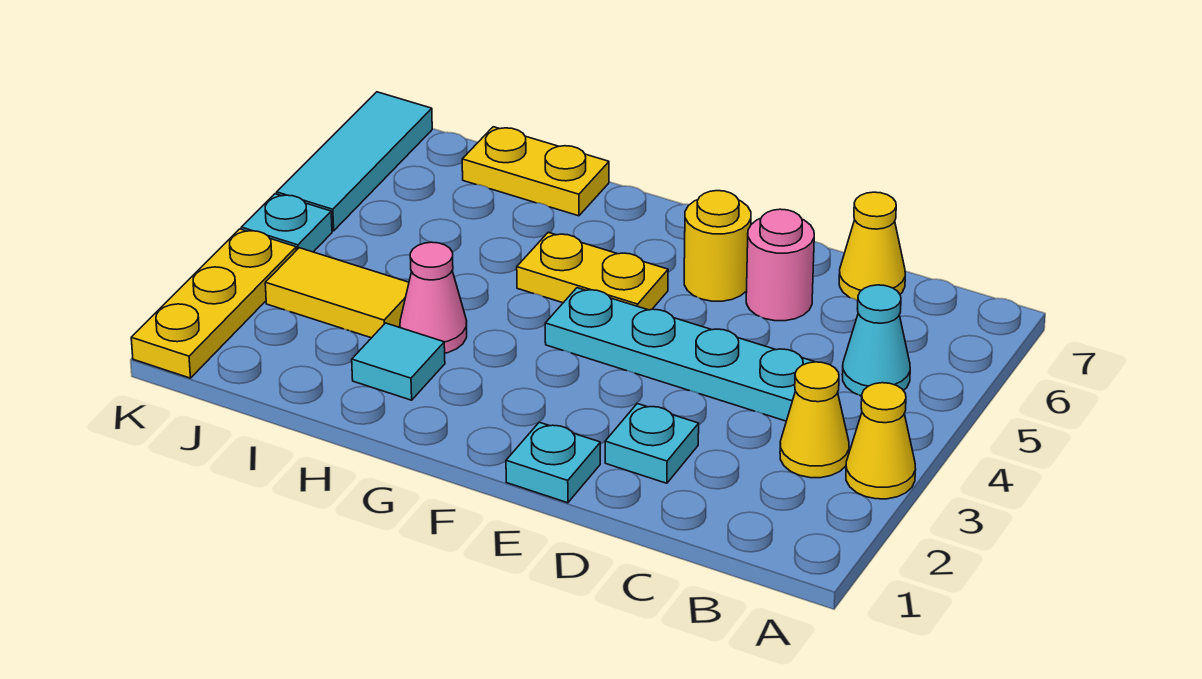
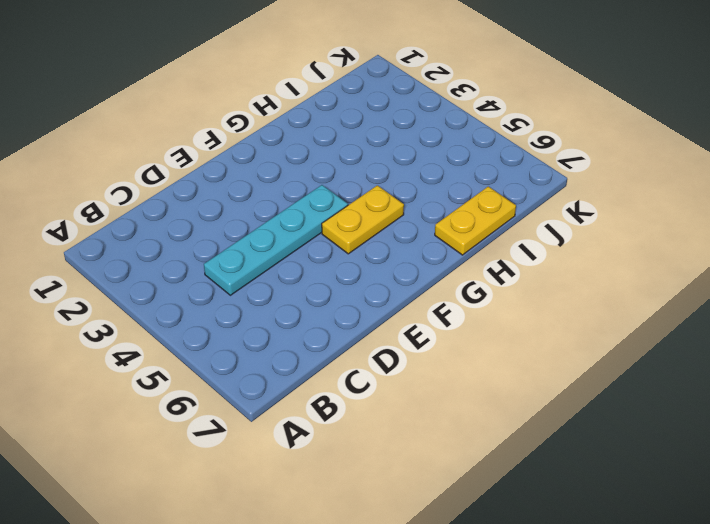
none -> yellow cone A3 level 1
none -> yellow cone B3 level 1
none -> cyan cone B5 level 1

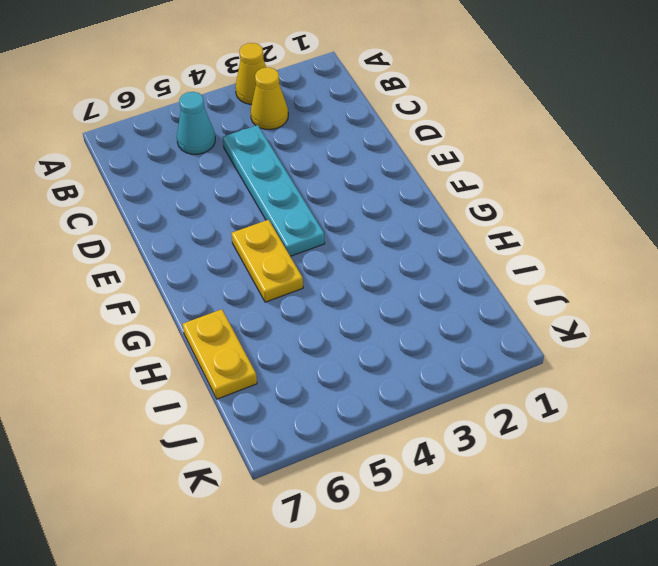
none -> yellow cone C7 level 1
none -> cyan plate D2 level 1
none -> pink round brick D6 level 1

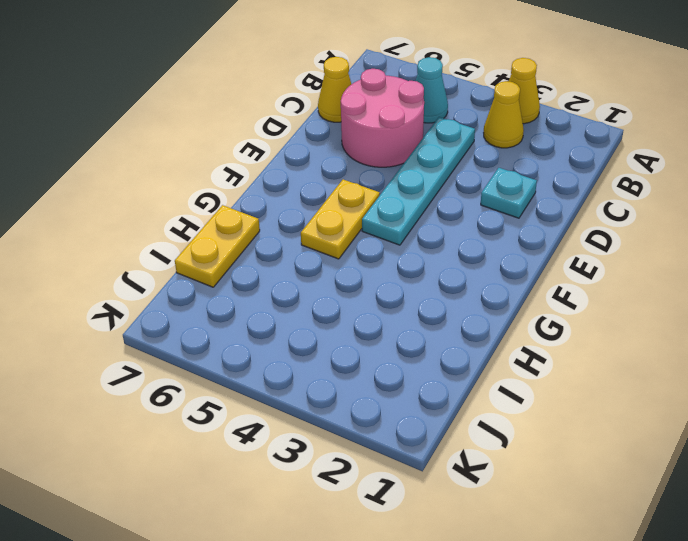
pink round brick C5:D6 level 1 -> pink round brick D6 level 1
none -> cyan plate E1 level 1
none -> yellow round brick E6 level 1
none -> cyan tile H2 level 1

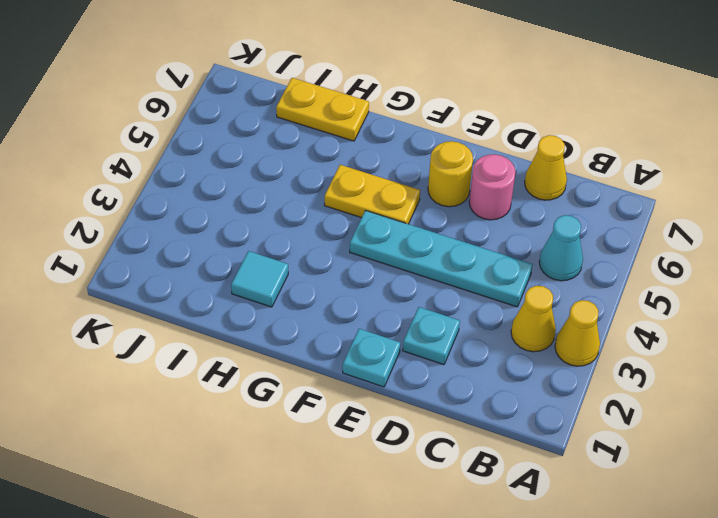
none -> pink cone H3 level 1
none -> yellow tile I3:J3 level 1
none -> yellow plate K1:K3 level 1

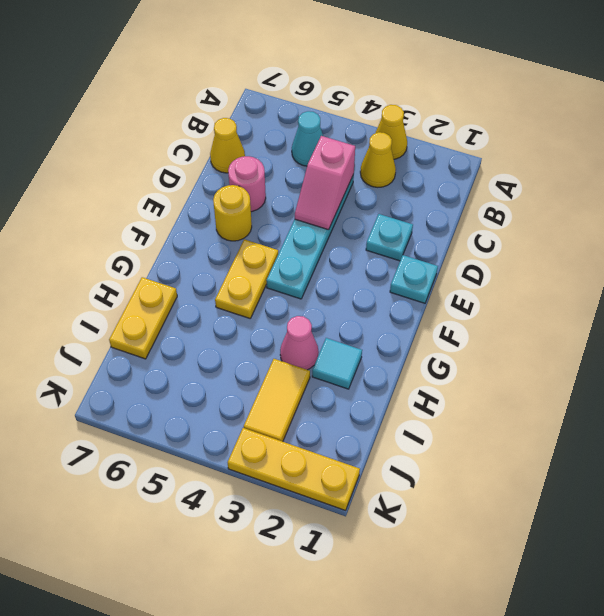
pink slope C4:D4 level 2 top C -> none
none -> cyan plate K4 level 1
none -> cyan tile K5:K7 level 1

